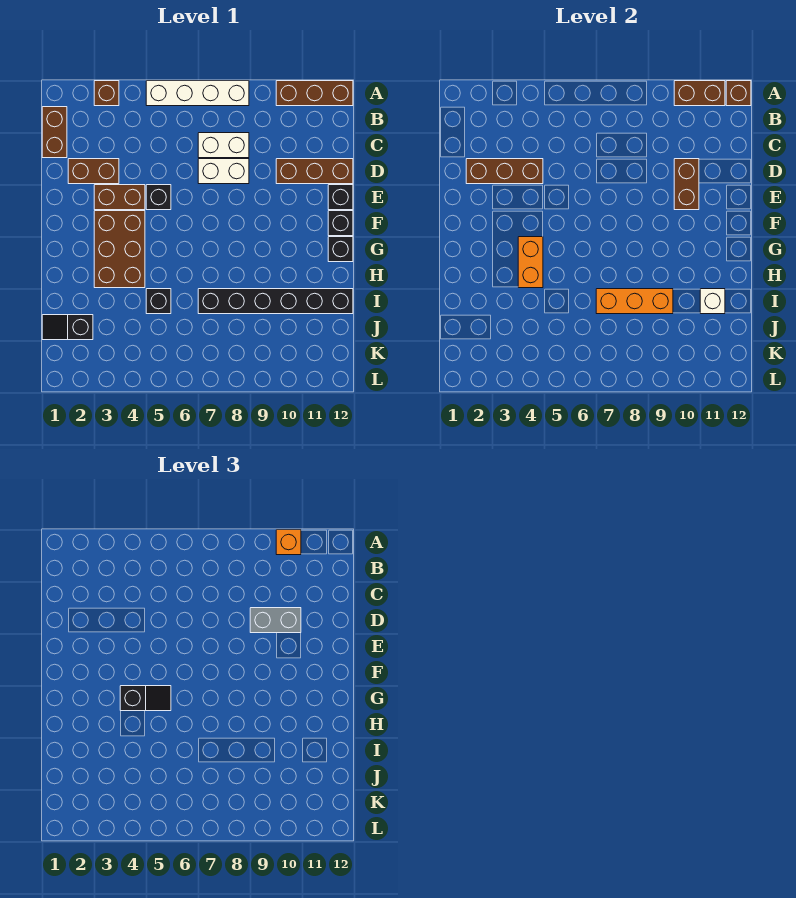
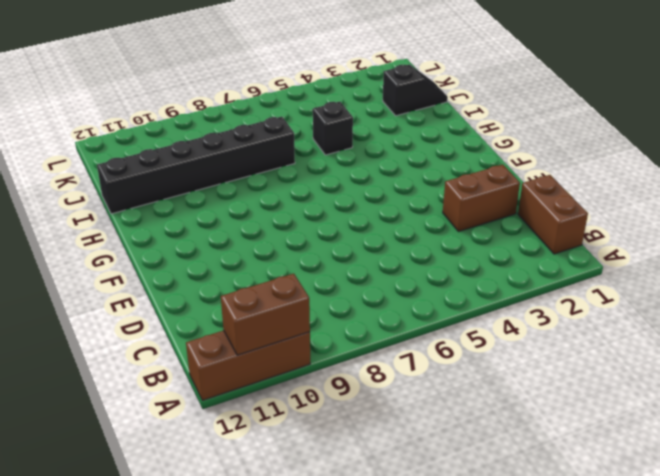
none -> brown brick A3 level 1
none -> white brick A5:A8 level 1
none -> white brick C7:C8 level 1

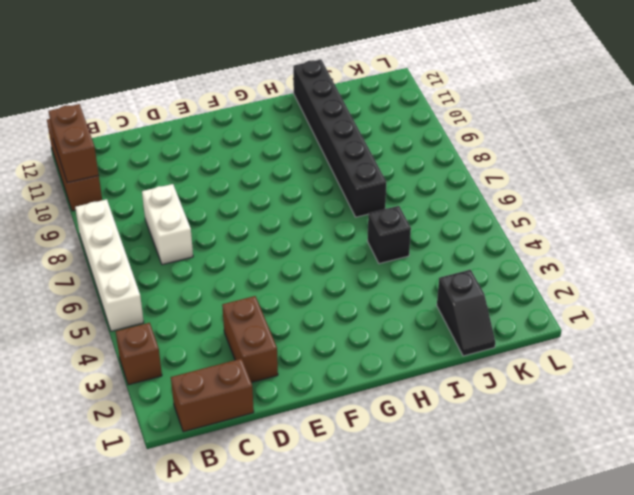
none -> white brick D7:D8 level 1
none -> brown brick D10:D12 level 1
none -> brown brick E3:E4 level 1

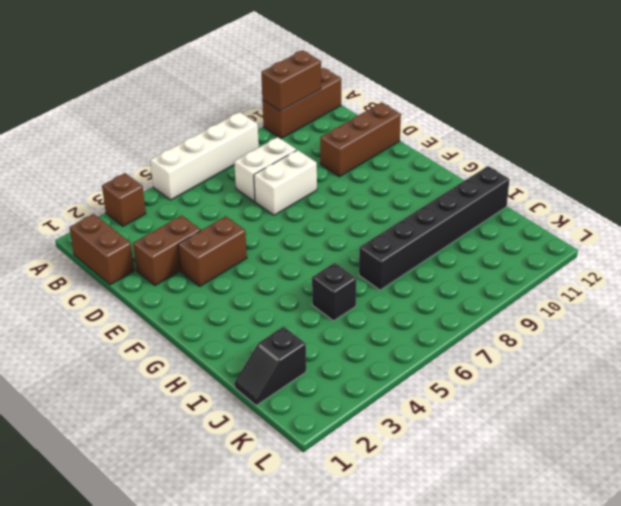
none -> black brick E5 level 1
none -> black brick E12 level 1
none -> brown brick F3:H4 level 1

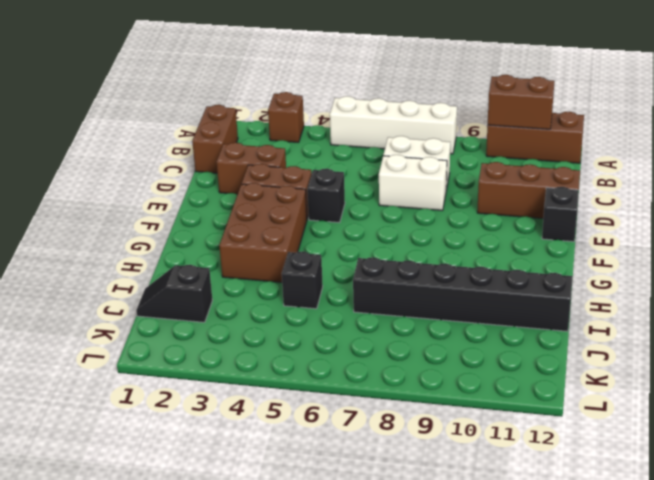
none -> black brick F12 level 1
none -> black brick G12 level 1
none -> brown brick A12 level 2

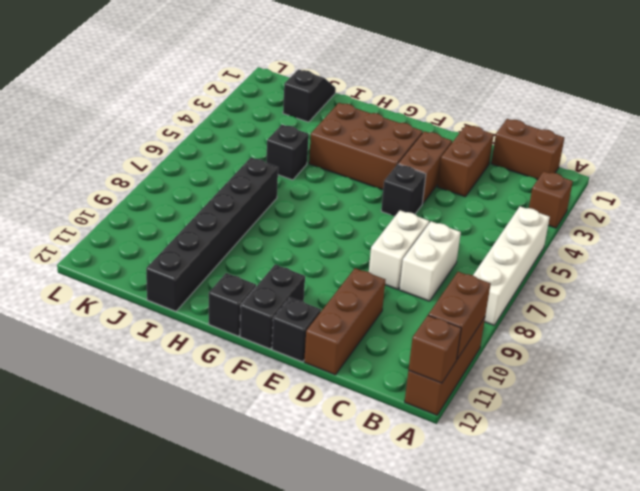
black brick F11:F12 level 1 -> black brick F12 level 1
none -> brown brick D2:D4 level 2
none -> brown brick D10:E10 level 2
none -> orange brick G4:H4 level 2

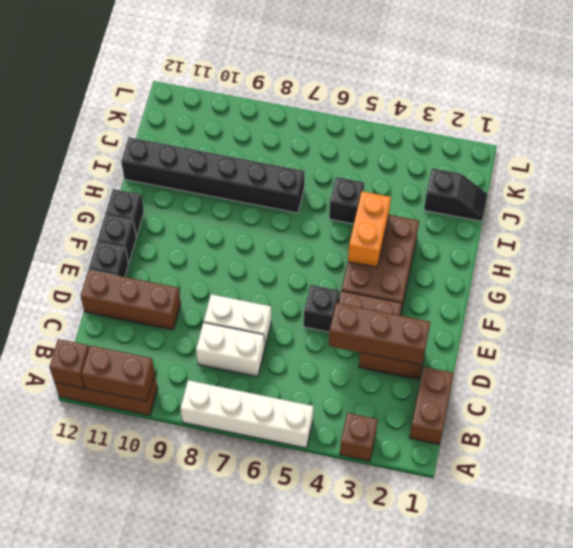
none -> brown brick D10:E10 level 2
none -> orange brick I7:I9 level 2
none -> white brick I11 level 2

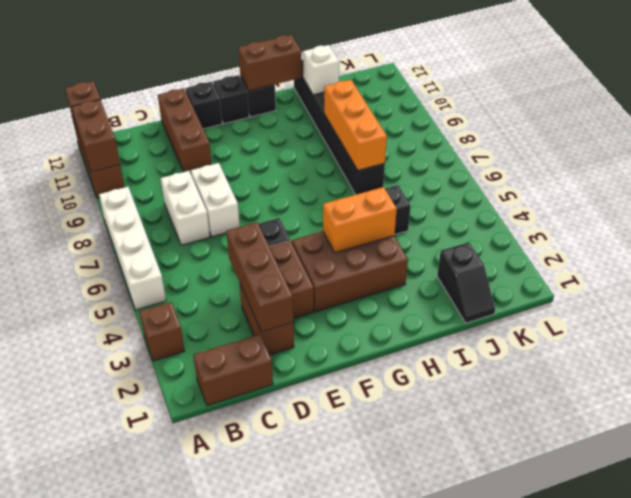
brown brick G12:H12 level 2 -> brown brick D10:E10 level 2
none -> orange brick A10 level 3
none -> grey brick D9:D10 level 3
none -> black slope G4:G5 level 3 top 4

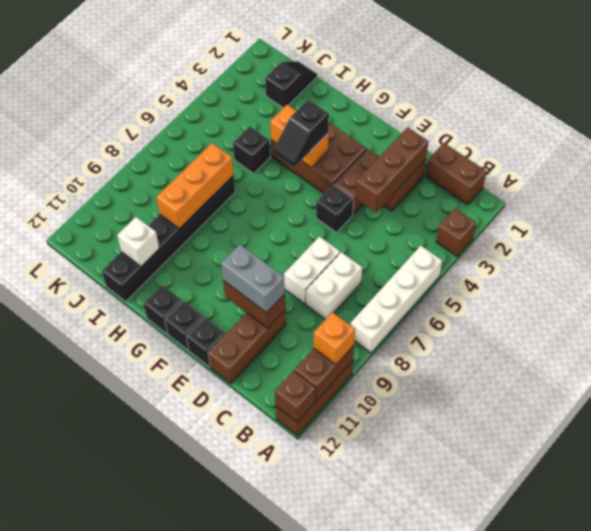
grey brick D10:E10 level 3 -> grey brick D9:D10 level 3

